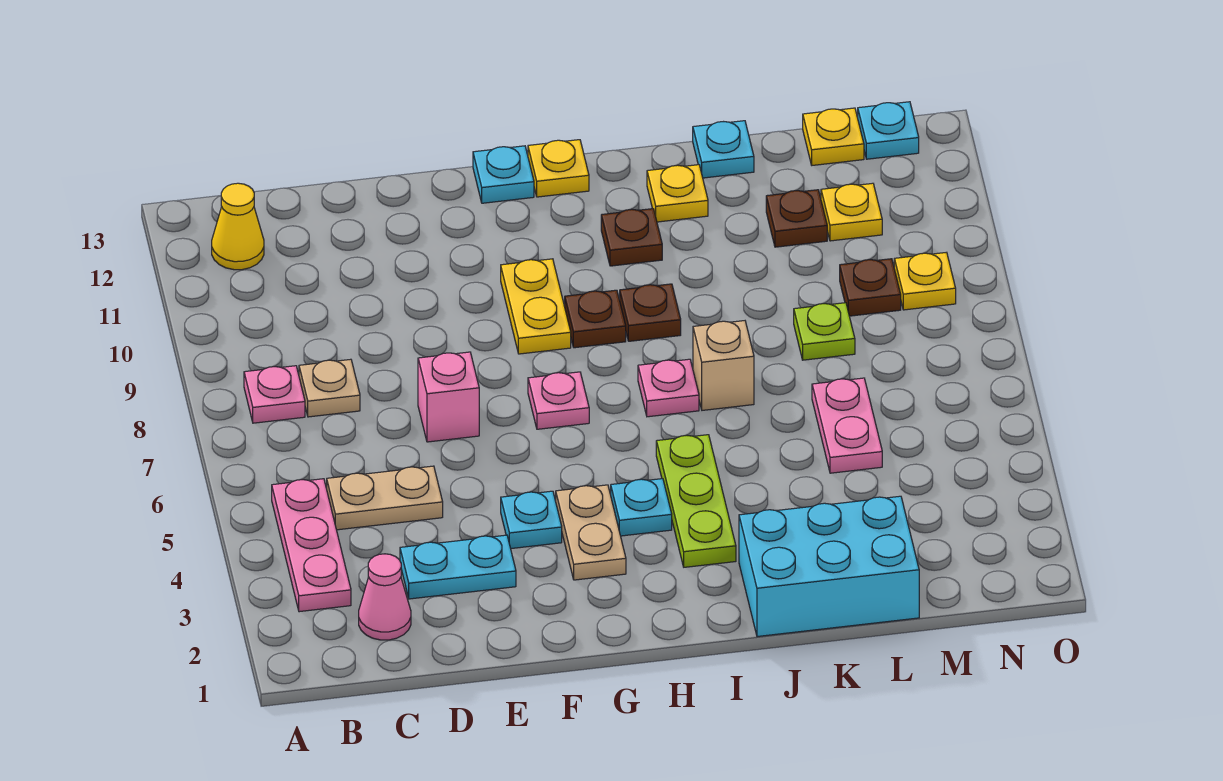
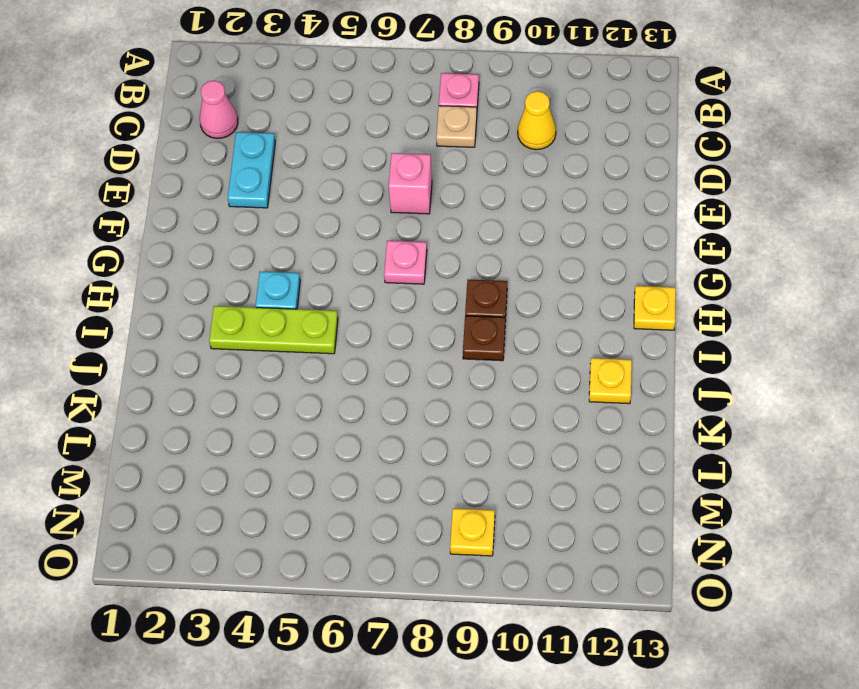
yellow cone C10 level 1 -> yellow cone B12 level 1
none -> pink plate B3:B5 level 1
none -> tan plate C5:D5 level 1
none -> cyan plate F4 level 1
none -> tan plate G3:G4 level 1

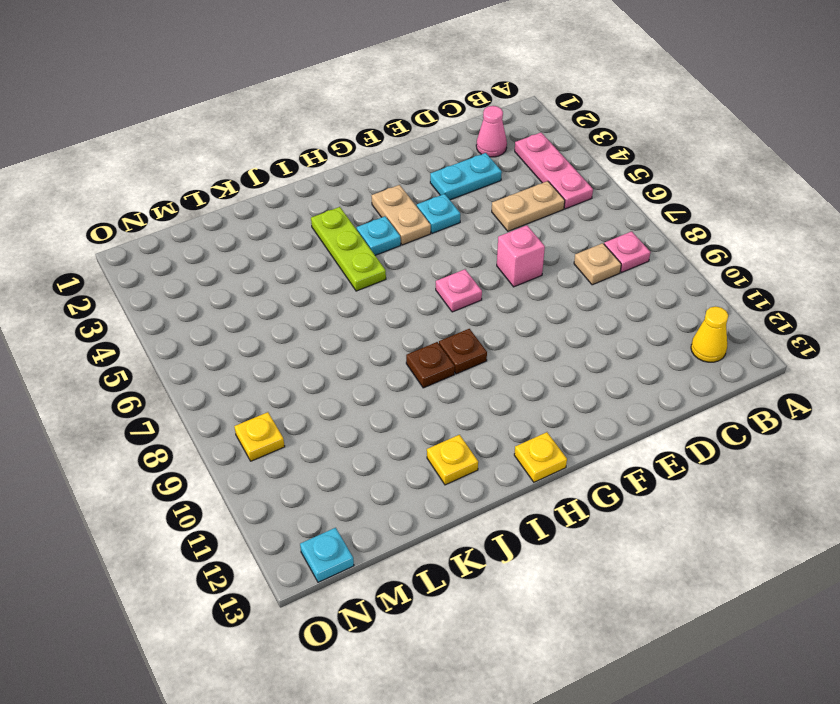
none -> yellow plate G9:G10 level 1
none -> cyan plate G13 level 1
none -> pink plate I7 level 1
none -> brown plate I11 level 1

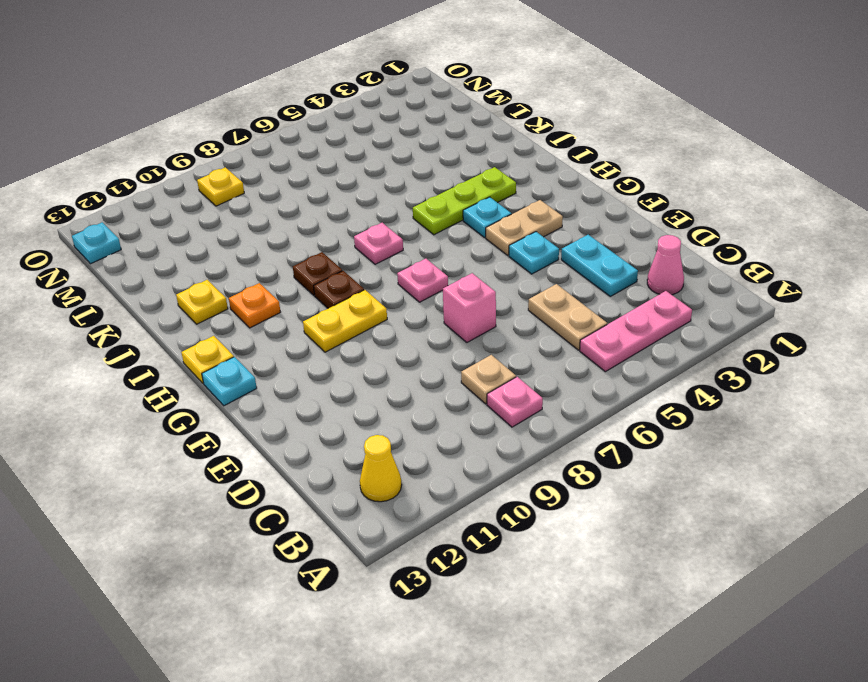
orange plate I11 level 1 -> brown plate I11 level 1
none -> cyan brick J1:L2 level 1
none -> tan brick J7 level 1
none -> cyan plate K13 level 1
none -> pink plate L5:L6 level 1

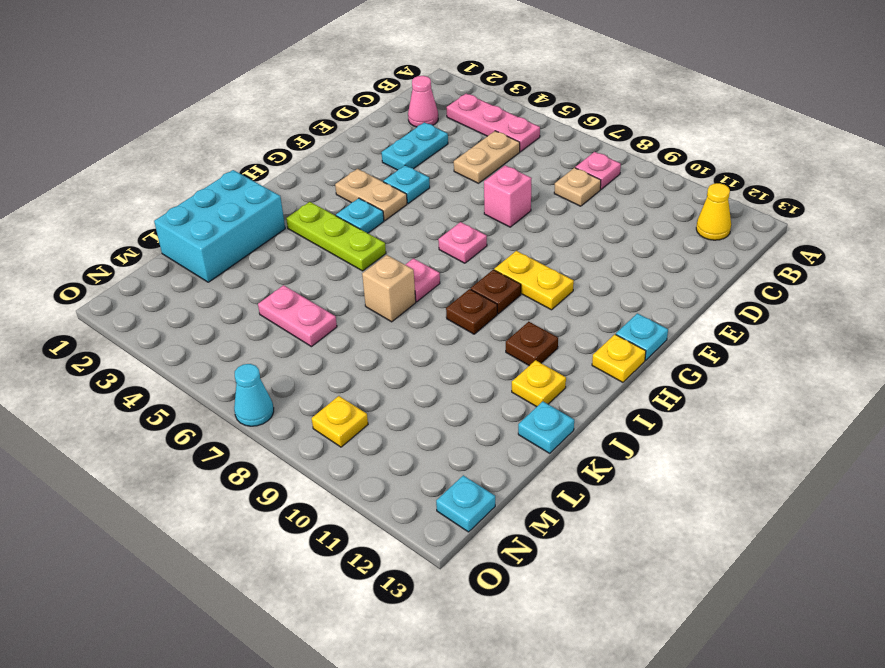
cyan cone O7 level 1 -> none
none -> lime plate L8 level 1
none -> brown plate L11 level 1
none -> brown plate M9 level 1
none -> yellow plate M11 level 1

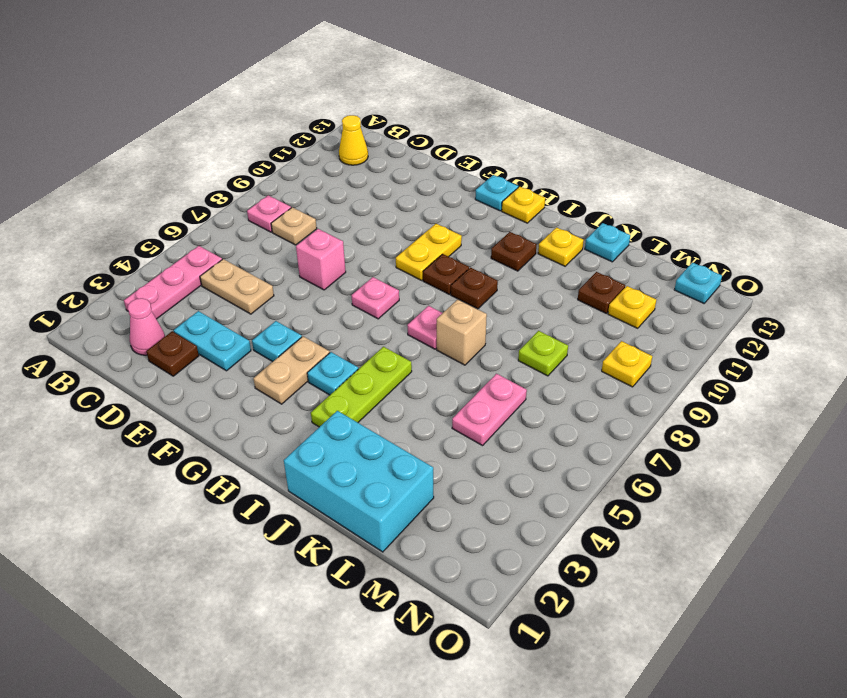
brown plate D2 level 1 -> brown plate M9 level 1
none -> yellow plate M13 level 1

